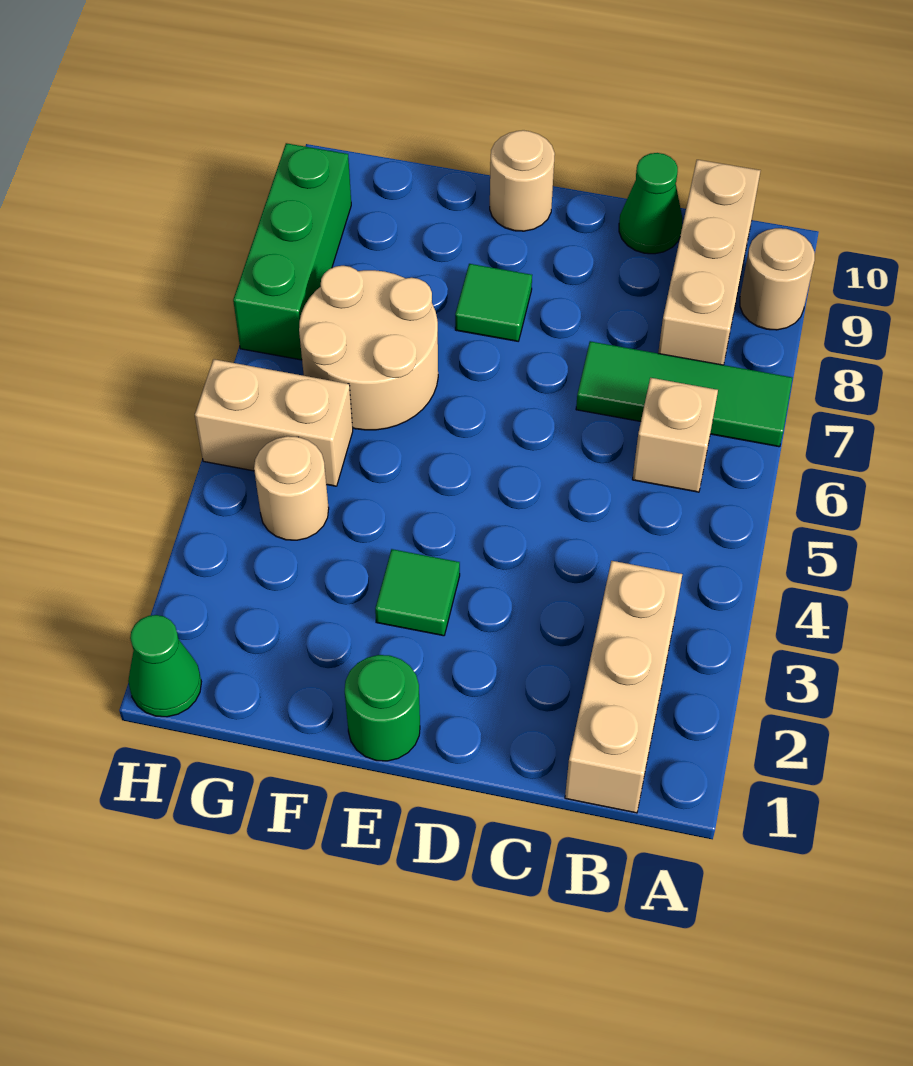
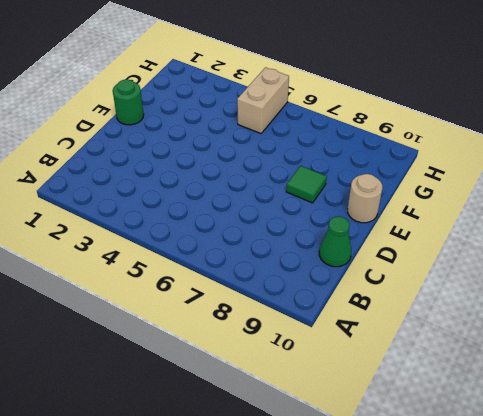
none -> green tile A7:C7 level 1
none -> tan round brick A9 level 1
none -> tan brick B1:B3 level 1

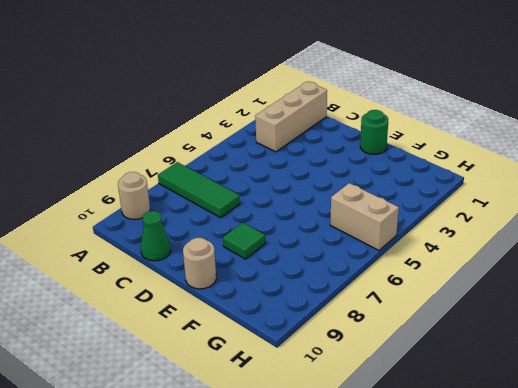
none -> tan brick B6 level 1
none -> tan brick B8:B10 level 1
none -> green tile E3 level 1

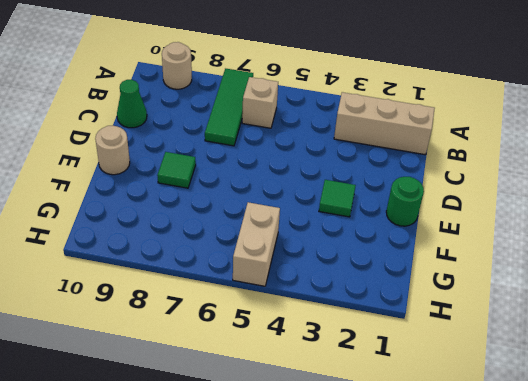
none -> tan brick B8:B10 level 1
none -> tan round brick F6:G7 level 1
none -> tan round brick G4 level 1

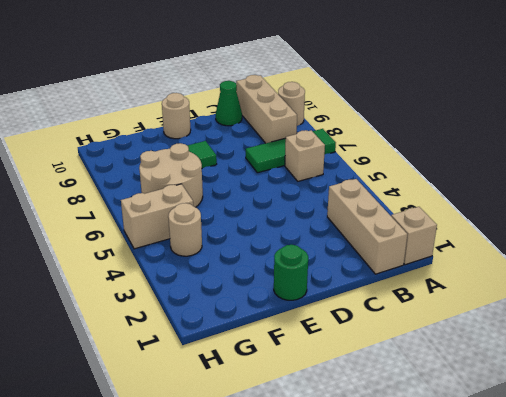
tan brick A1 level 1 -> none
none -> green tile E3 level 1
none -> green cone H1 level 1
none -> green brick H7:H9 level 1

